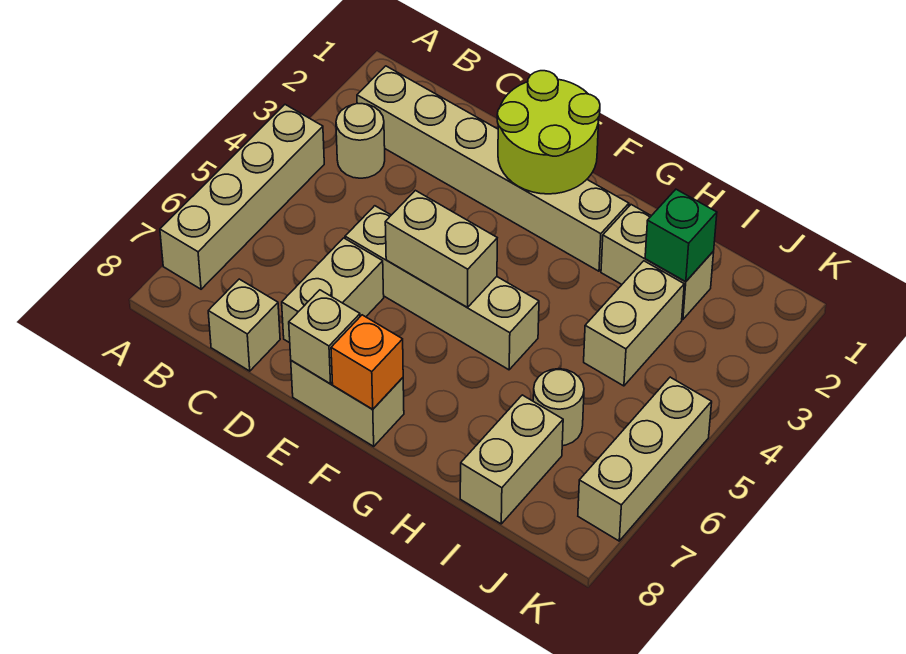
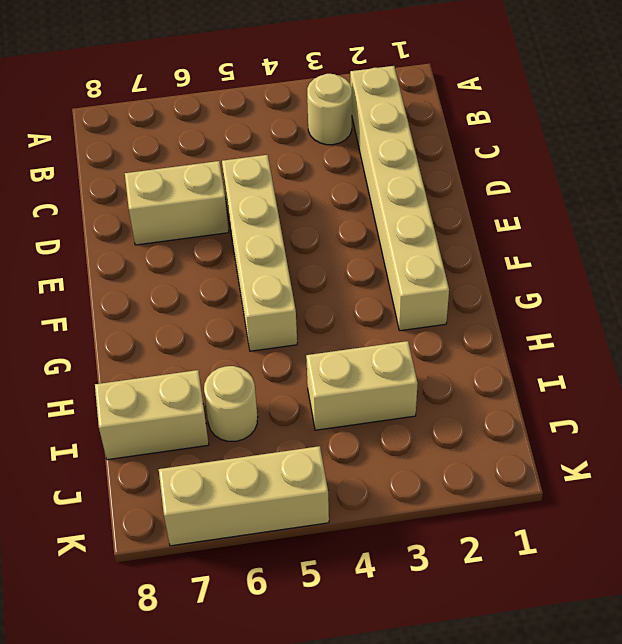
none -> tan brick A4:A7 level 1
none -> tan brick C8 level 1
none -> tan brick E8:F8 level 1

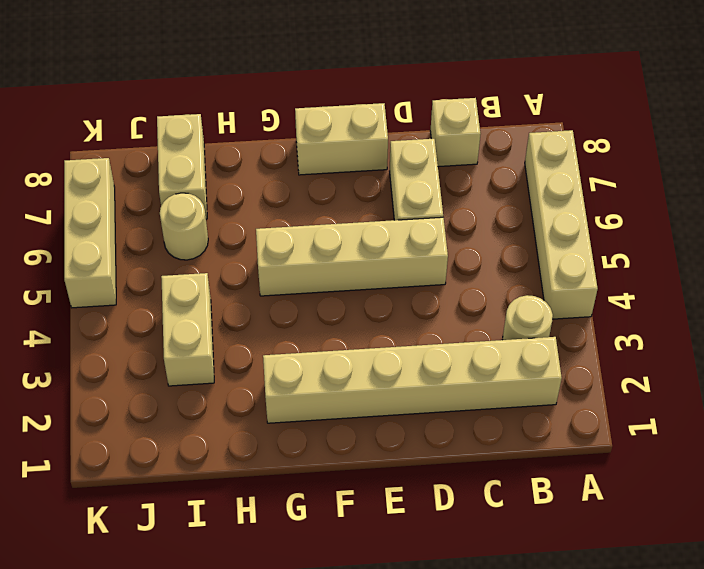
none -> tan brick H2:I2 level 1
none -> lime round brick E1:F2 level 2
none -> tan brick E5:F5 level 2

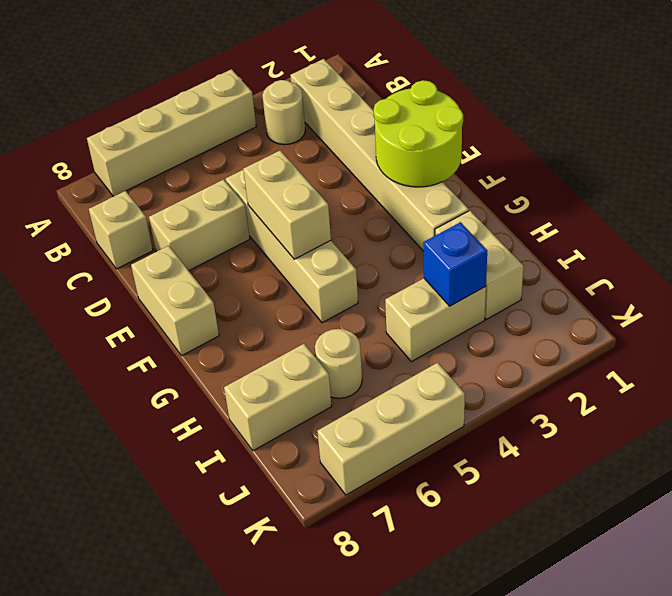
blue brick I3 level 2 -> none
none -> tan brick E8 level 2
none -> orange brick F8 level 2
none -> green brick I2 level 2

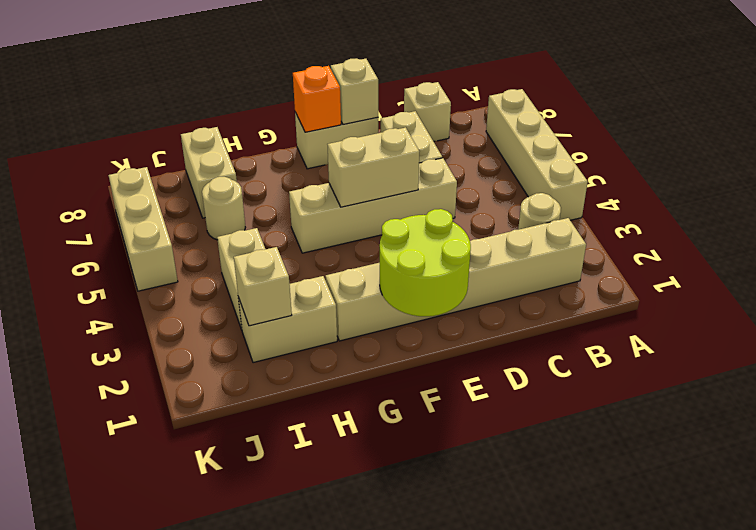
tan brick I2 level 2 -> green brick I2 level 2

